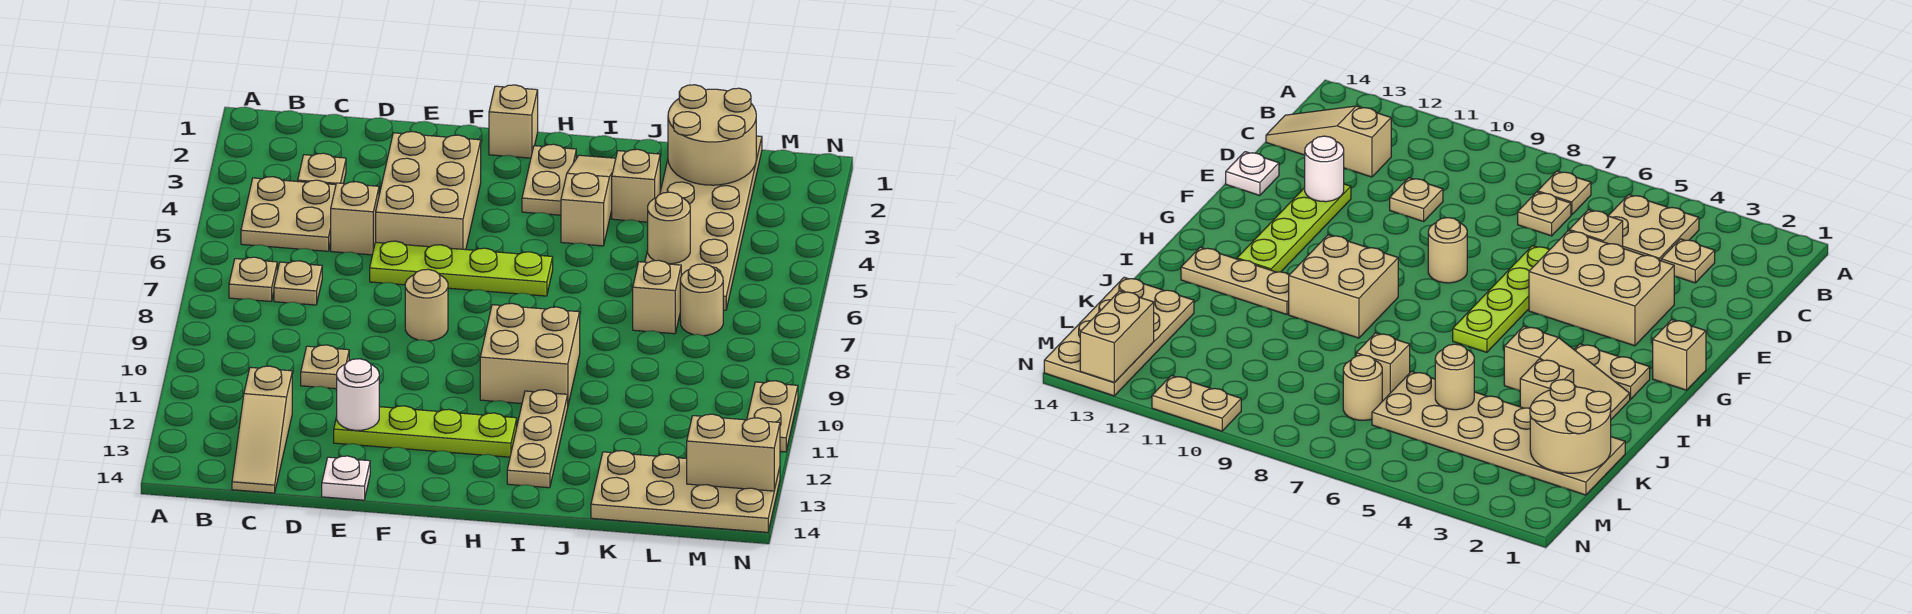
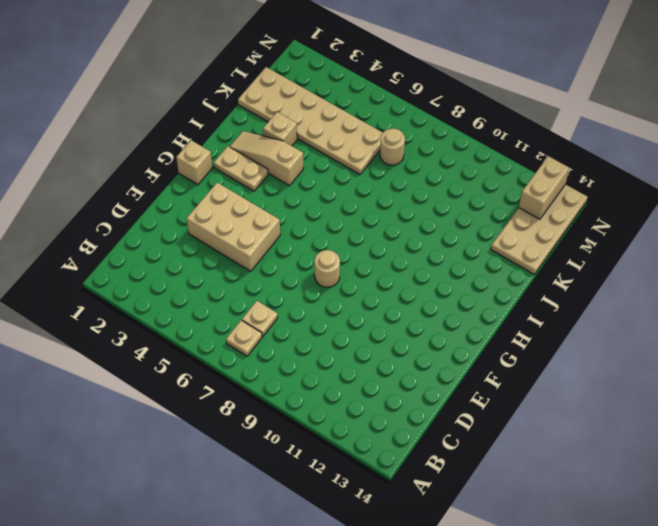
none -> tan plate B4:C5 level 1
none -> tan plate C3 level 1
none -> tan slope C12:C14 level 1 top 12

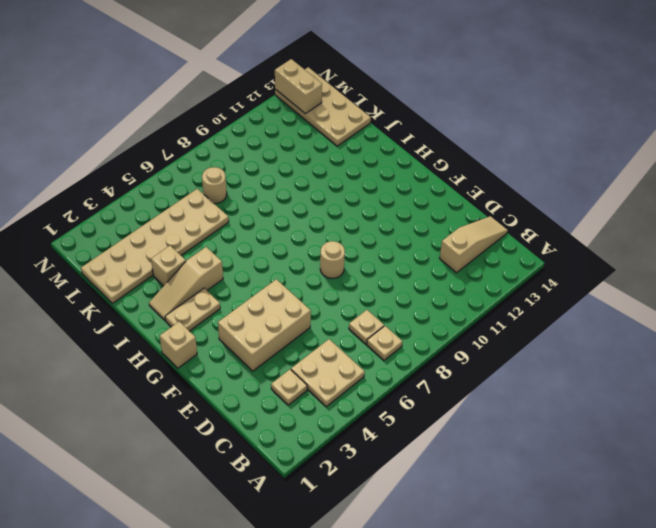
none -> tan brick D5 level 1
none -> tan plate D10 level 1
none -> lime plate E6:H6 level 1

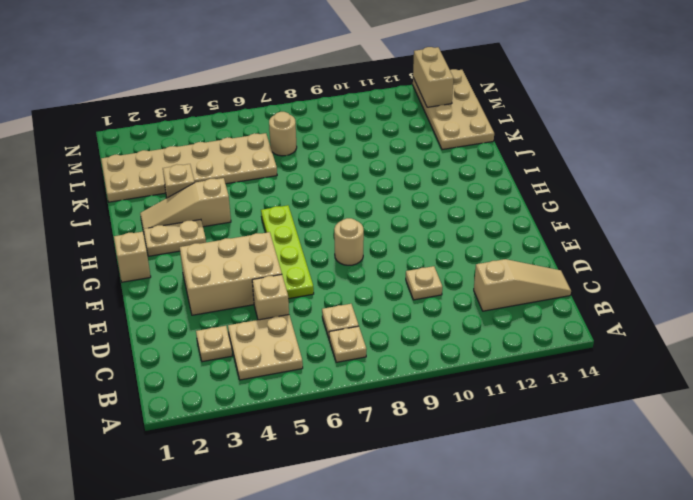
none -> lime plate E12:H12 level 1
none -> white plate E14 level 1
none -> tan brick H9:I10 level 1

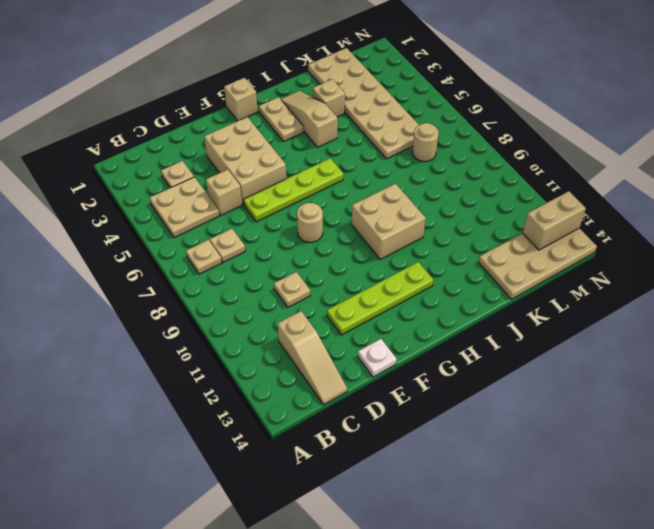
none -> tan plate I11:I13 level 1
none -> tan brick K7 level 1
none -> tan plate N10:N11 level 1

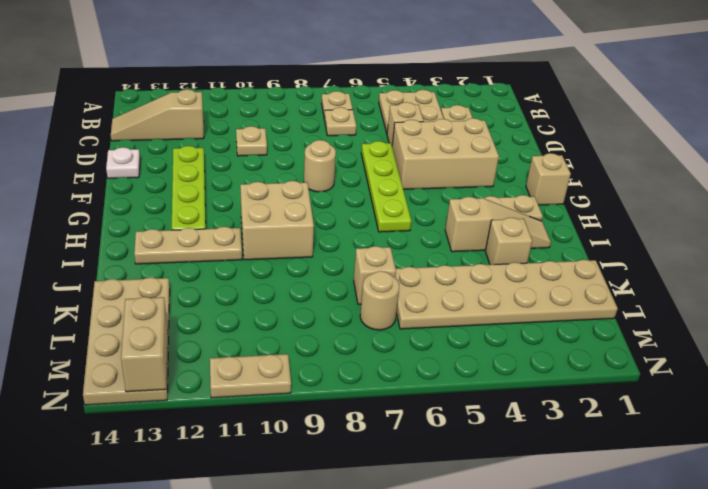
none -> white round brick E12 level 2
none -> tan round brick K1:L2 level 2
none -> tan round brick K5 level 2

